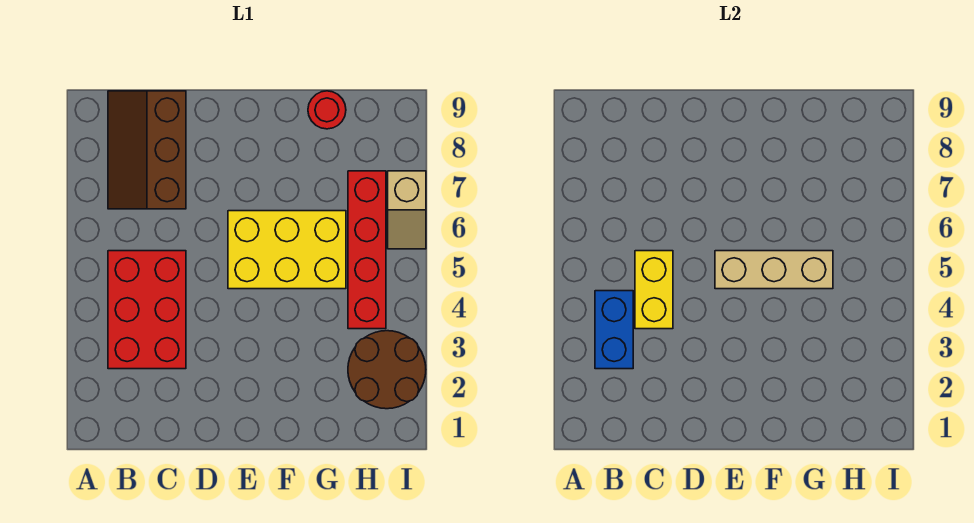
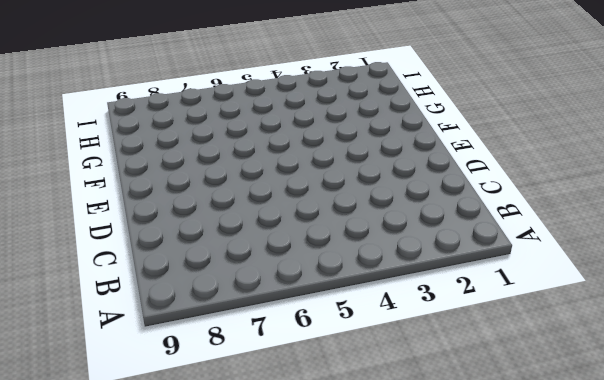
none -> red brick B3:C5 level 1
none -> brown slope B7:C9 level 1 top C

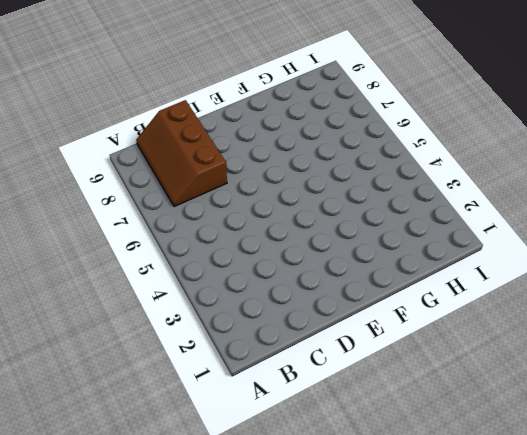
none -> red brick B3:C5 level 1
none -> yellow brick E5:G6 level 1

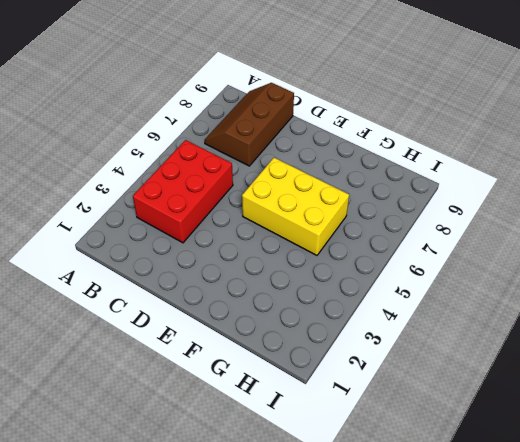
none -> red round brick G9 level 1
none -> brown round brick H2:I3 level 1

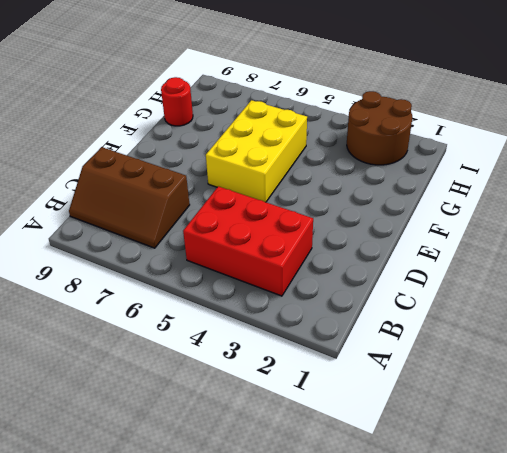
none -> red brick H4:H7 level 1
none -> tan slope I6:I7 level 1 top 7

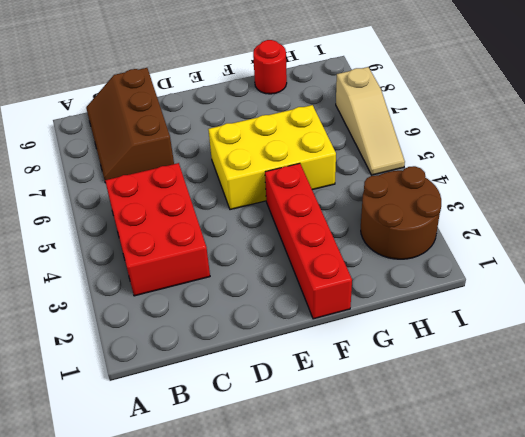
red brick F1:F4 level 1 -> red brick H4:H7 level 1
tan slope I5:I7 level 1 top 7 -> tan slope I6:I7 level 1 top 7
none -> blue brick B3:B4 level 2
none -> yellow brick C4:C5 level 2

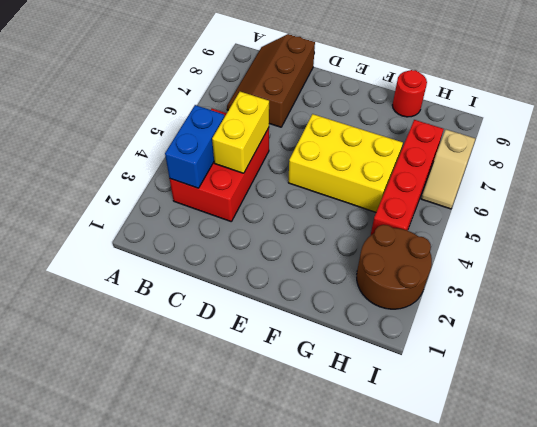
none -> tan brick E5:G5 level 2

